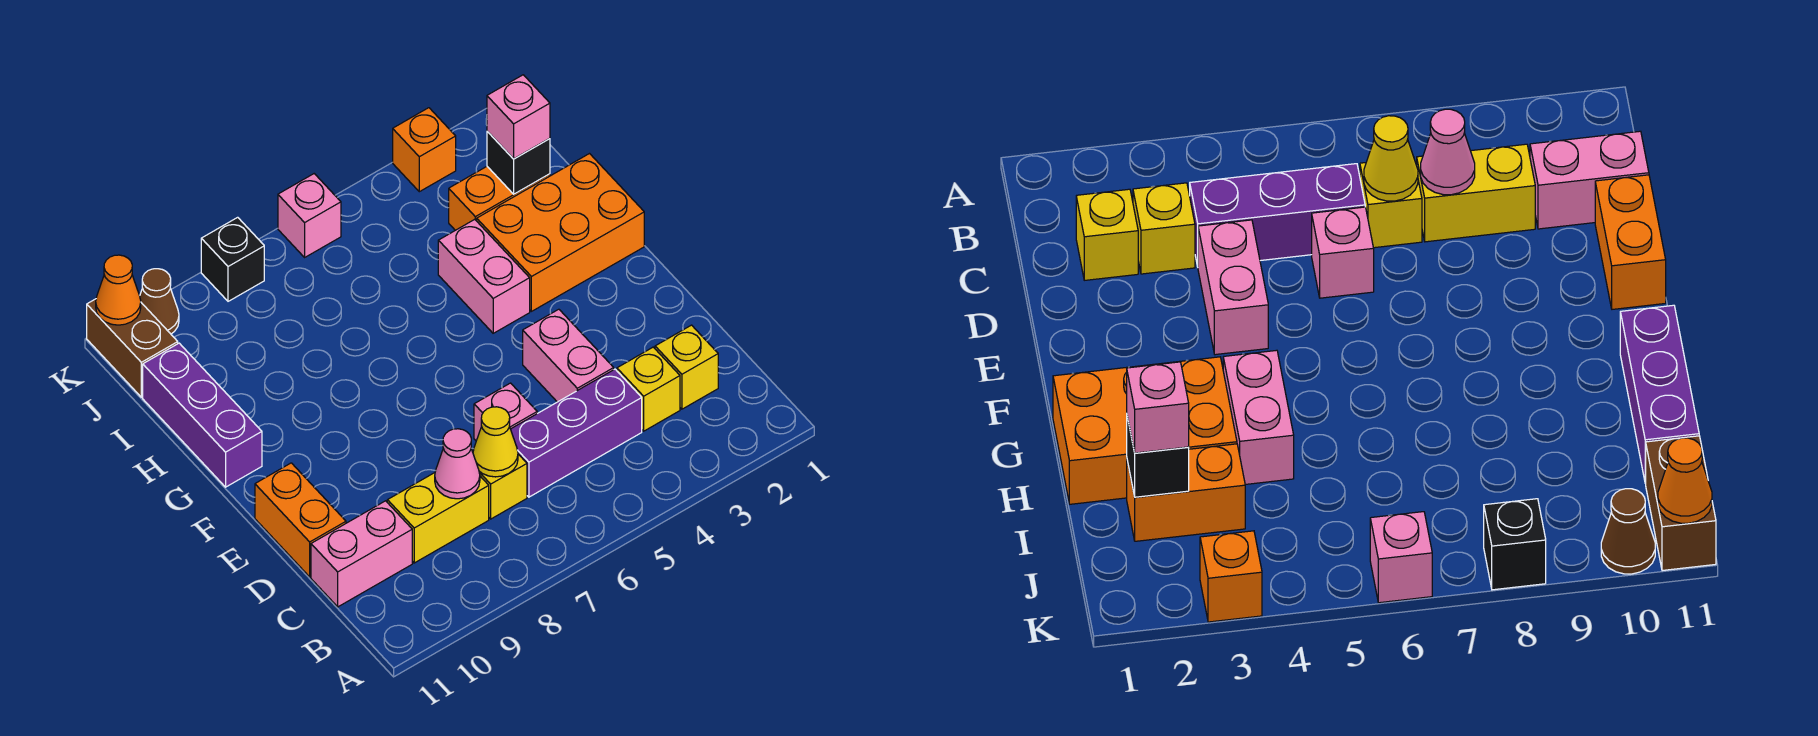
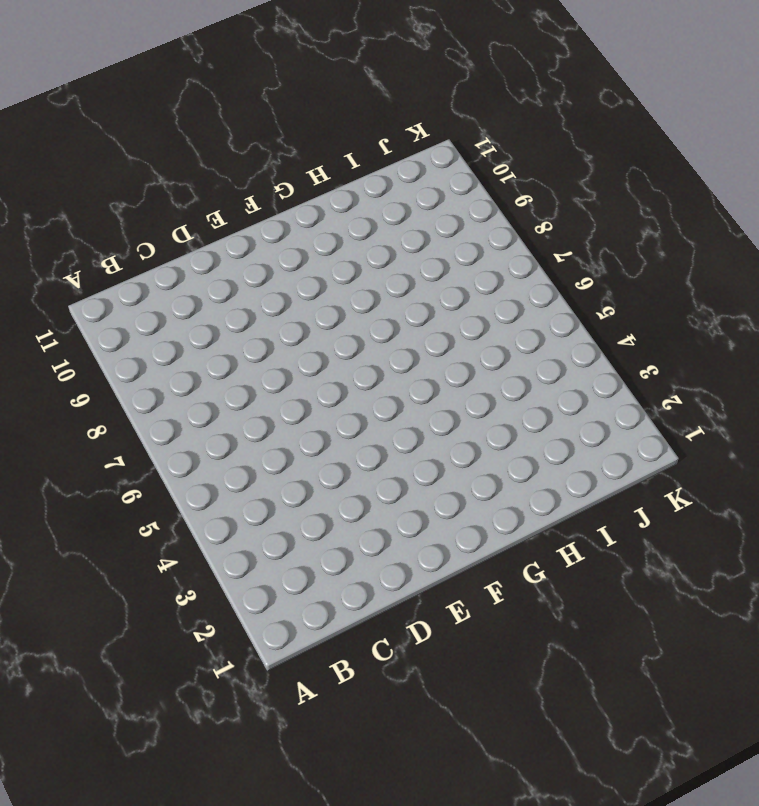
none -> yellow brick C2 level 1
none -> yellow brick C3 level 1
none -> purple brick C4:C6 level 1

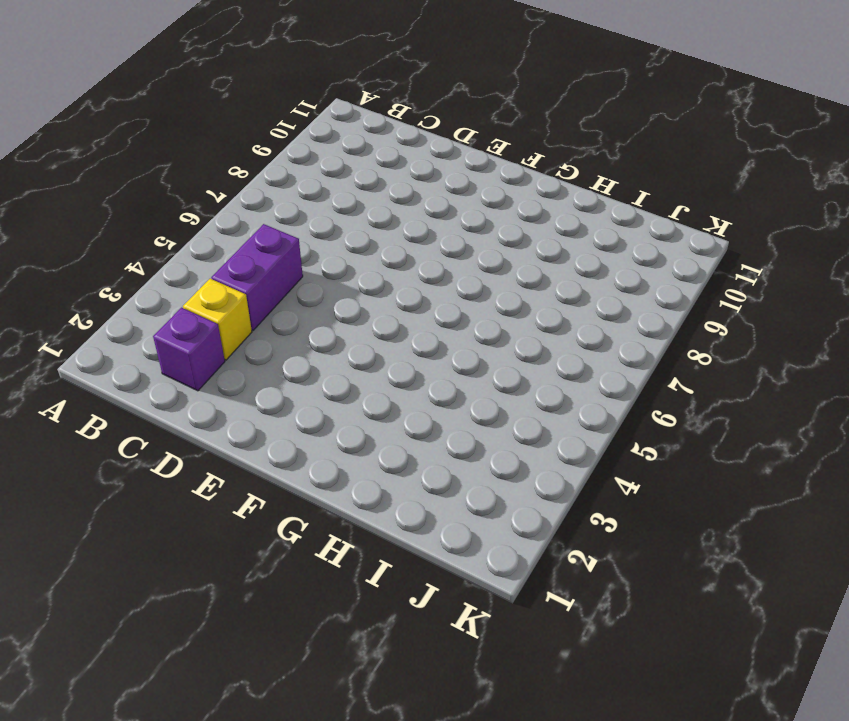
purple brick C2 level 1 -> yellow brick C2 level 1
purple brick C4:C5 level 1 -> purple brick C4:C6 level 1
none -> yellow brick C7 level 1
none -> yellow brick C8:C9 level 1
none -> pink brick C10:C11 level 1

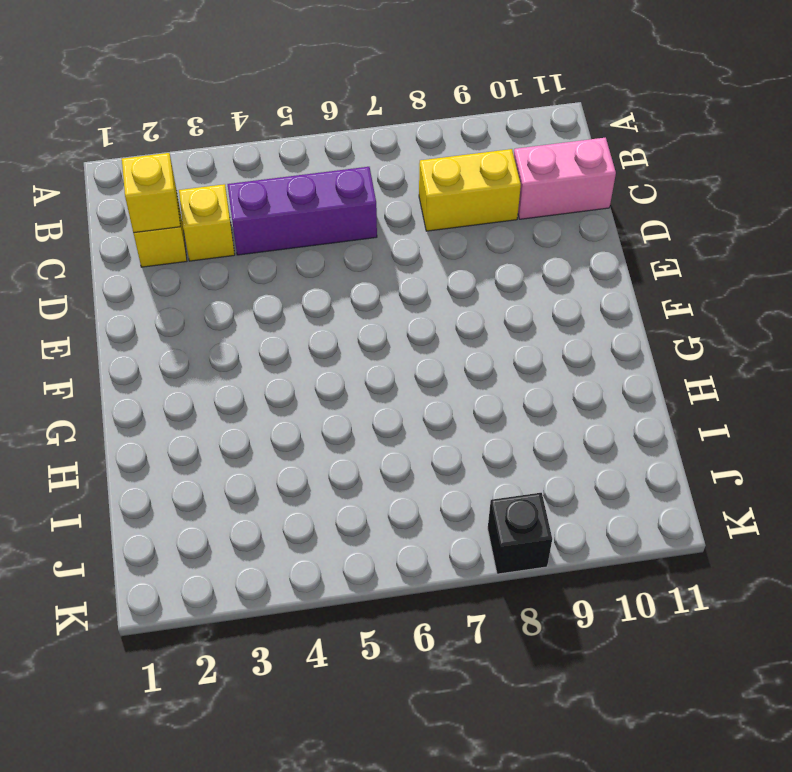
yellow brick C2 level 2 -> yellow brick C7 level 1
none -> pink brick D4:E4 level 1
none -> pink brick D6 level 1
none -> orange brick D11:E11 level 1

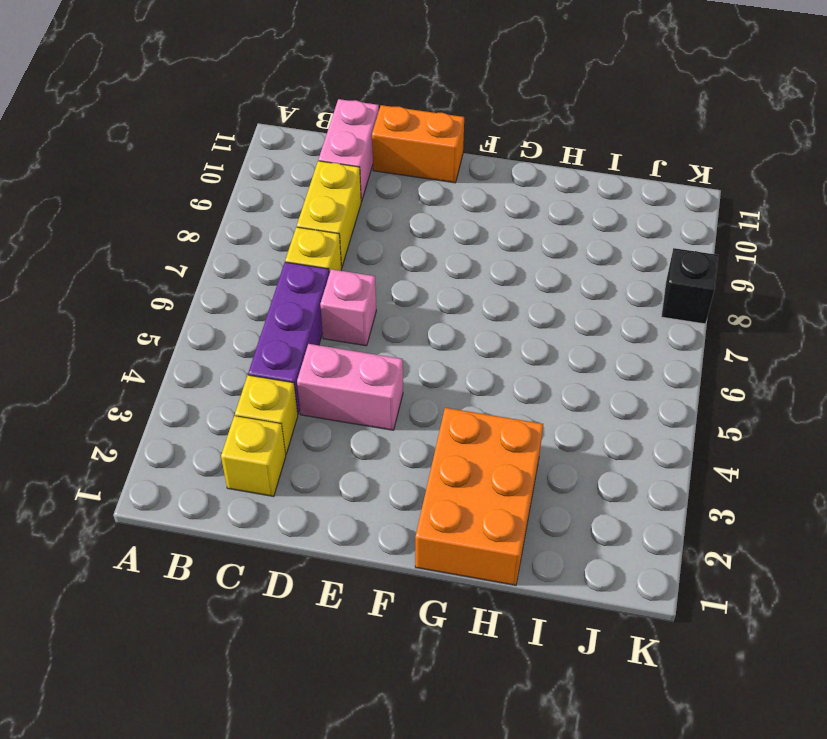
none -> pink brick G4:H4 level 1
none -> purple brick G11:I11 level 1
none -> orange brick I2:I3 level 1

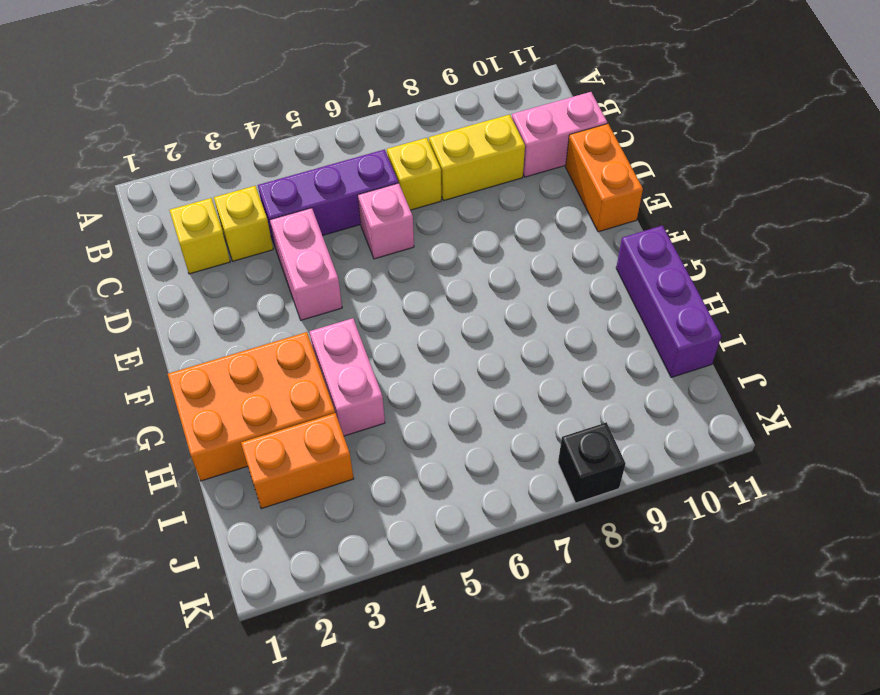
none -> brown brick J11:K11 level 1
none -> orange brick K3 level 1
none -> pink brick K6 level 1

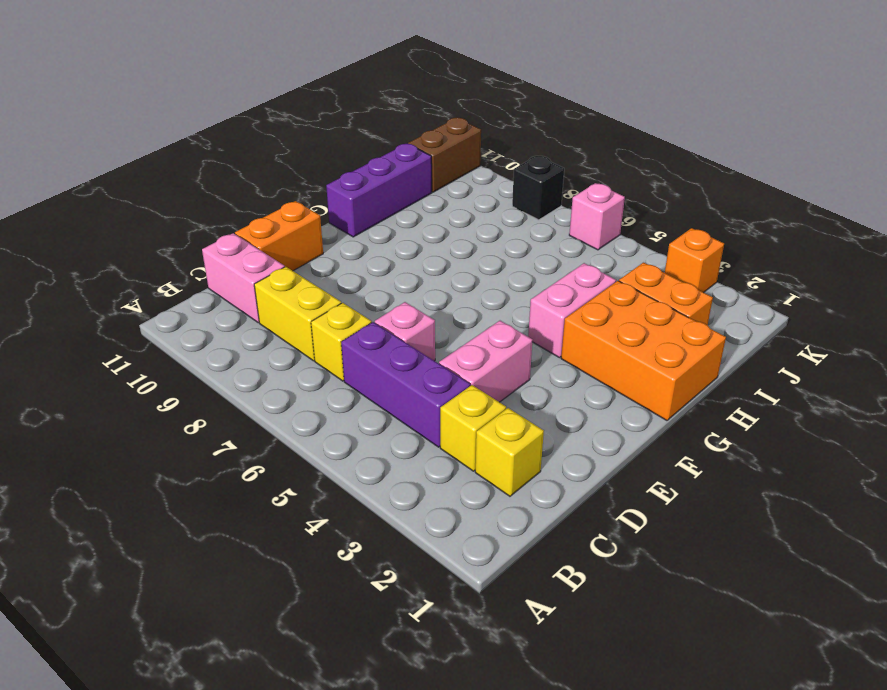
none -> brown cone K10 level 1
none -> yellow cone C7 level 2
none -> pink cone C8 level 2

